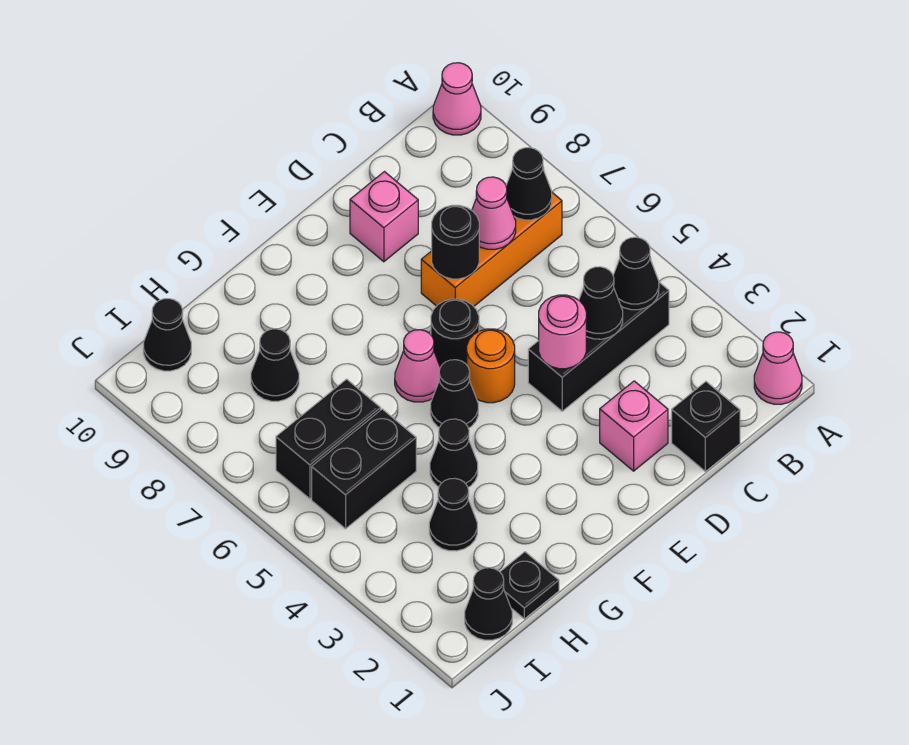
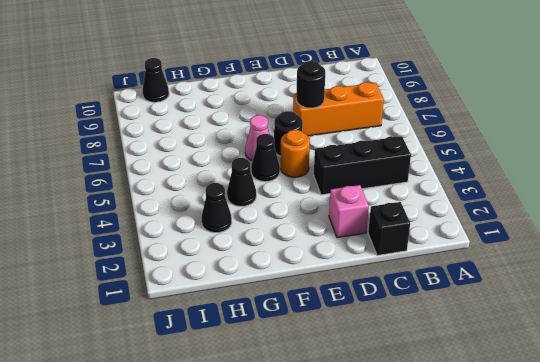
none -> pink cone A1 level 1
none -> pink cone A10 level 1
none -> pink brick D9 level 1

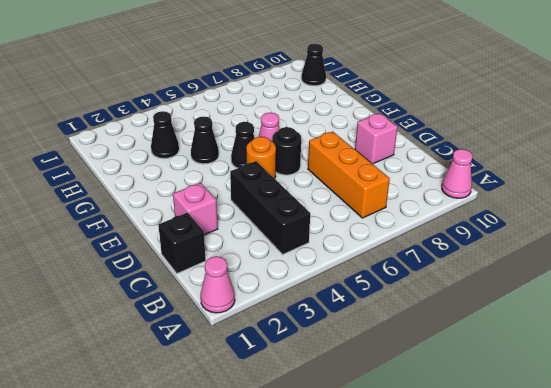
none -> black plate H1 level 1
none -> black brick H5:I5 level 1
none -> black brick H6:I6 level 1

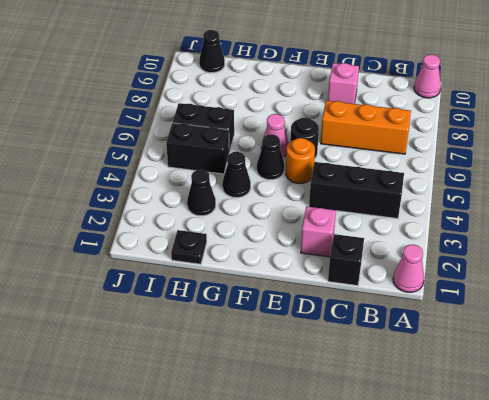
none -> black cone H8 level 1
none -> black cone I1 level 1
none -> black cone B4 level 2

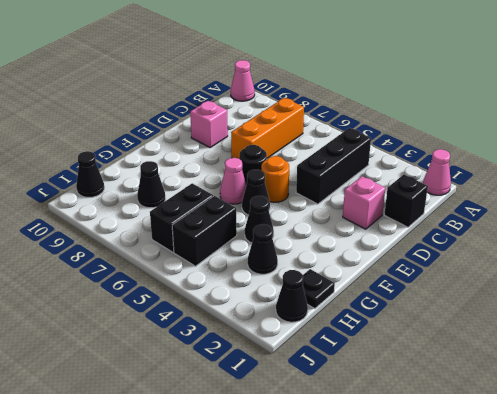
none -> black cone B4 level 2
none -> black cone B7 level 2
none -> black cone C4 level 2

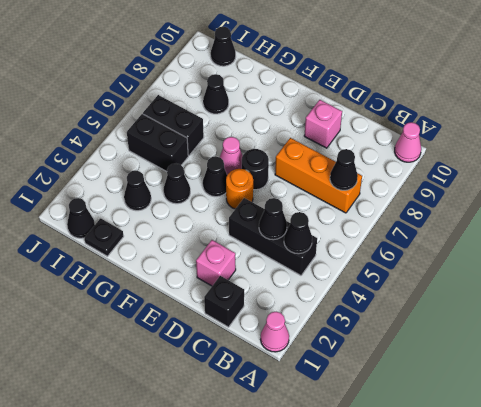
none -> pink cone C7 level 2
none -> pink round brick D4 level 2
none -> black round brick D7 level 2

